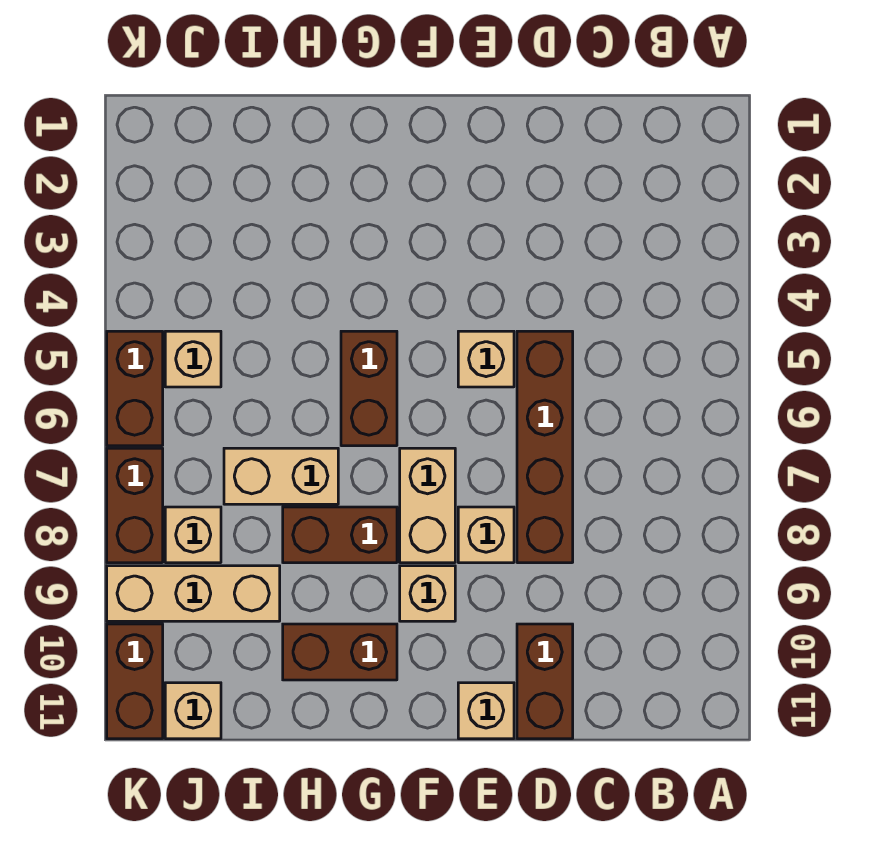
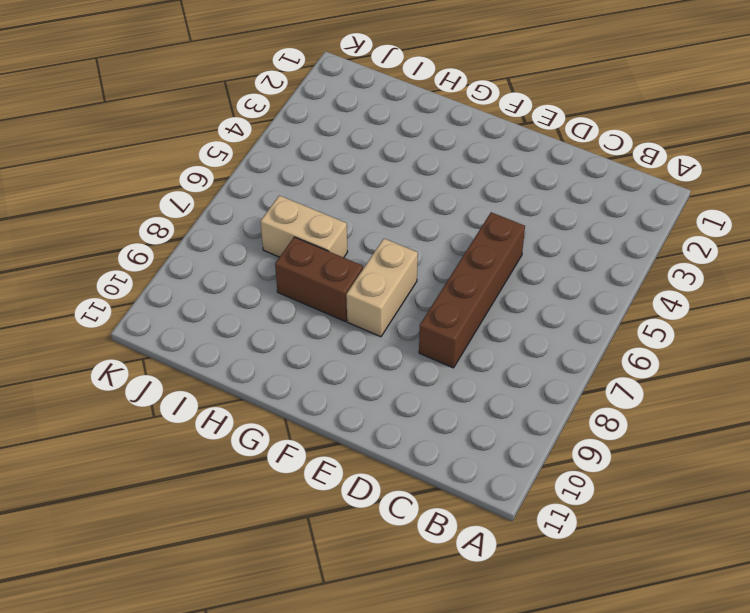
none -> brown brick D10:D11 level 1
none -> tan brick E5 level 1
none -> tan brick E8 level 1

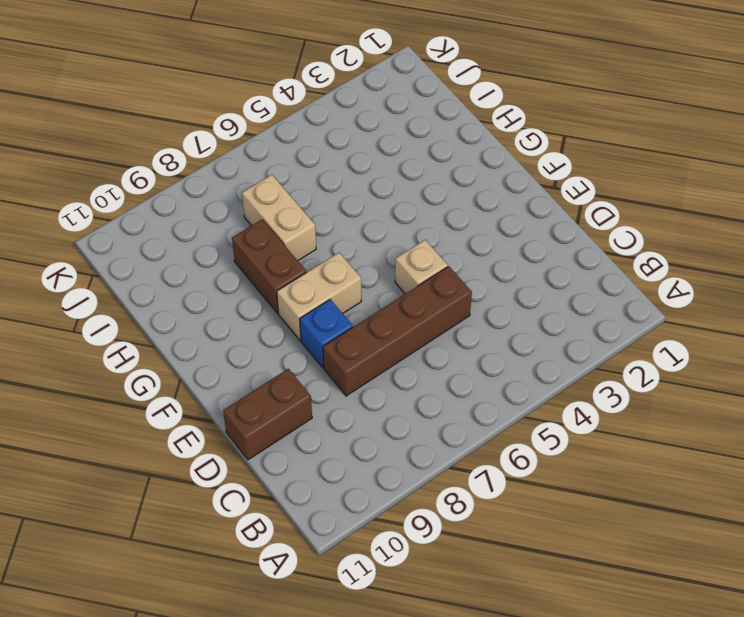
blue brick E8 level 1 -> tan brick E8 level 1
none -> tan brick E11 level 1
none -> tan brick F9 level 1
none -> brown brick G5:G6 level 1

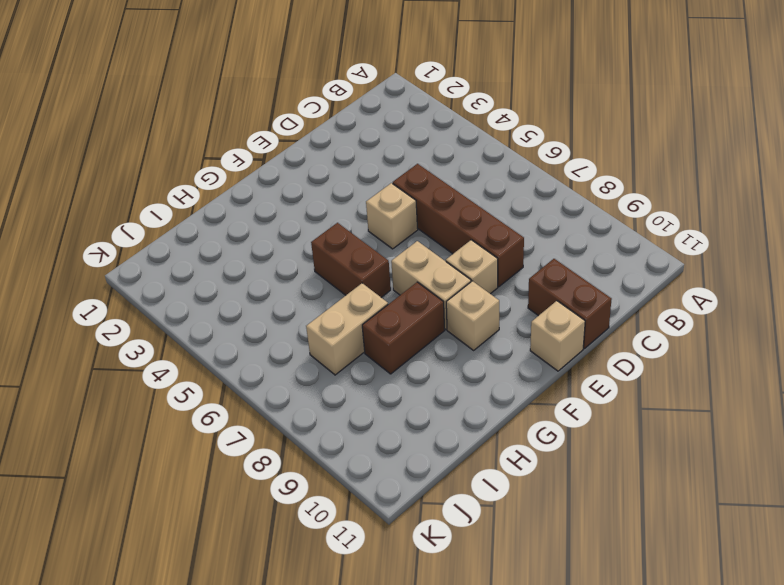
none -> brown brick G10:H10 level 1
none -> tan brick I9:K9 level 1
none -> tan brick J5 level 1

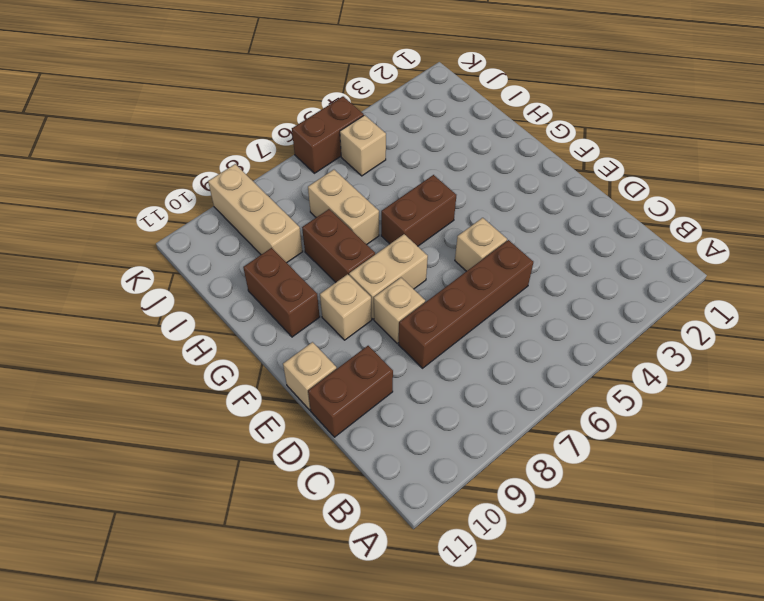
none -> tan brick J8 level 1
none -> tan brick J11 level 1
none -> brown brick K7:K8 level 1

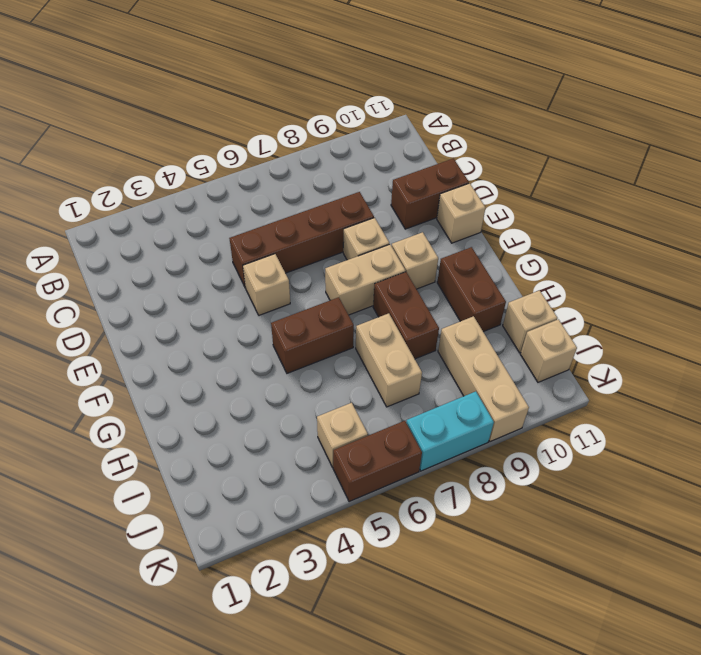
tan brick I11 level 1 -> tan brick J8 level 1
cyan brick K7:K8 level 1 -> brown brick K7:K8 level 1
none -> brown brick K10:K11 level 1

